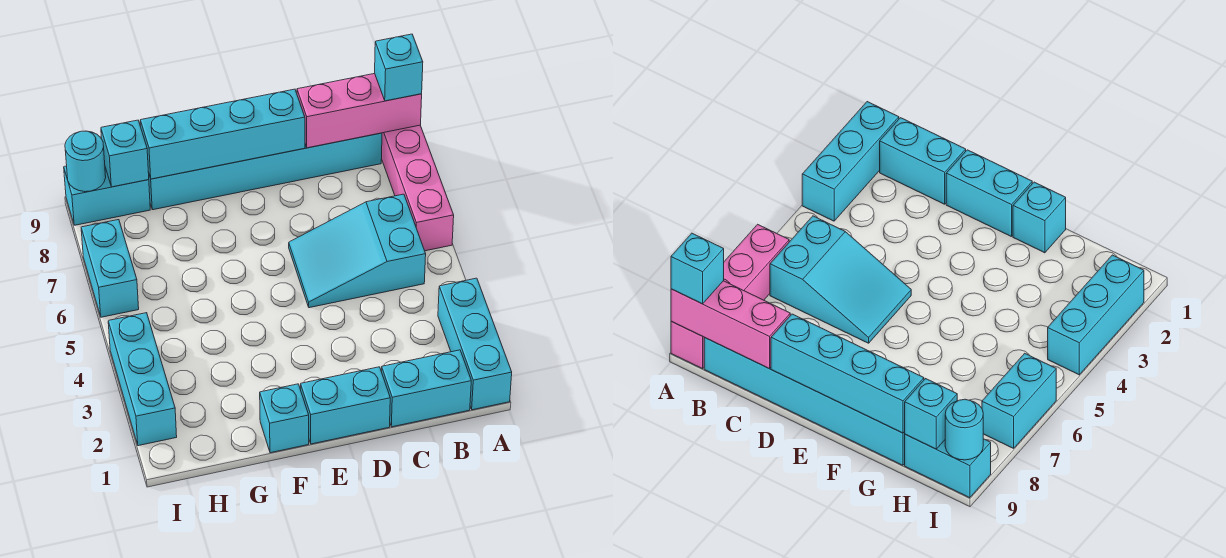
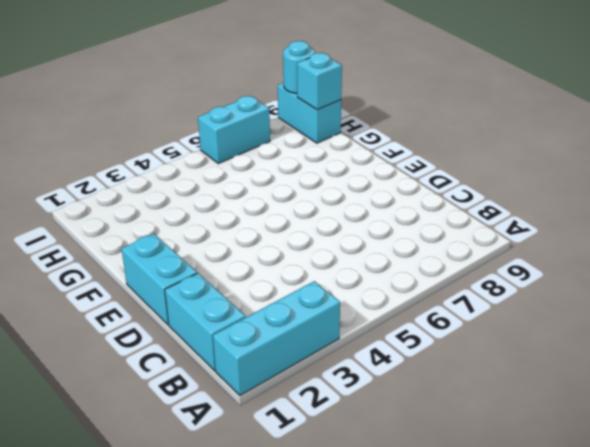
none -> pink brick A6:A9 level 1
none -> cyan slope B5:D6 level 1 top B
none -> cyan brick B9:G9 level 1

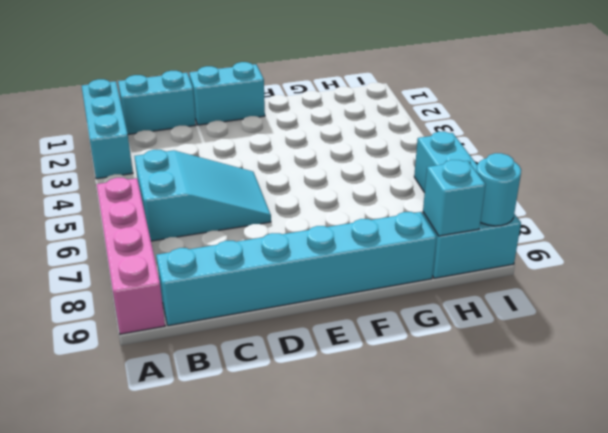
none -> cyan brick F1 level 1
none -> cyan brick I2:I4 level 1
none -> pink brick A9:C9 level 2

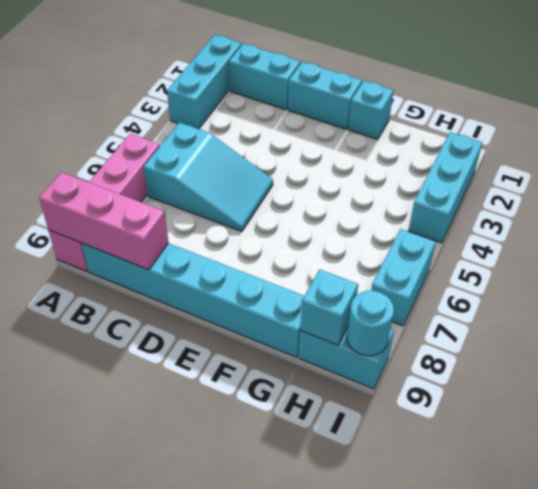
none -> cyan brick D9:G9 level 2
none -> cyan brick A9 level 3

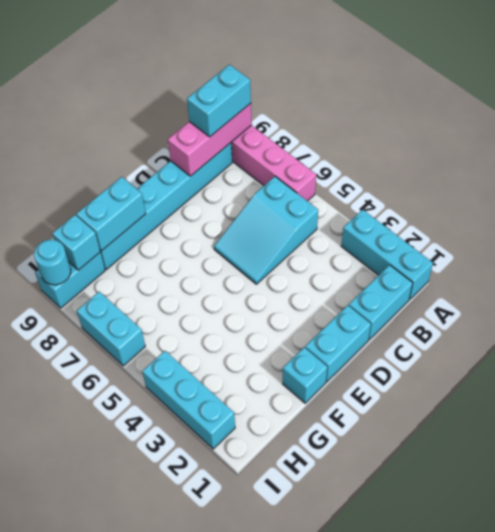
cyan brick A9:B9 level 3 -> cyan brick A9 level 3
cyan brick F9:G9 level 2 -> cyan brick D9:G9 level 2

